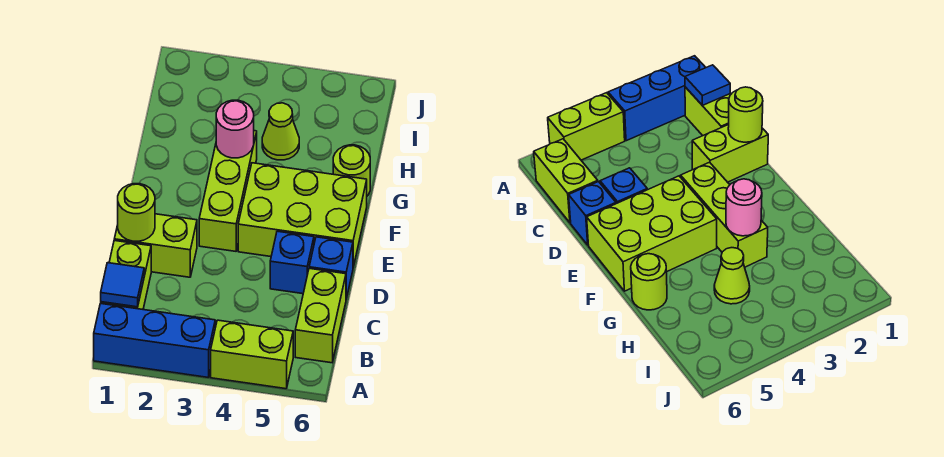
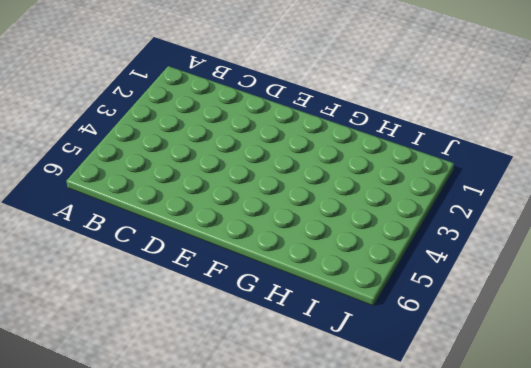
none -> blue brick A1:A3 level 1
none -> lime brick A4:A5 level 1
none -> lime brick B1:C1 level 1

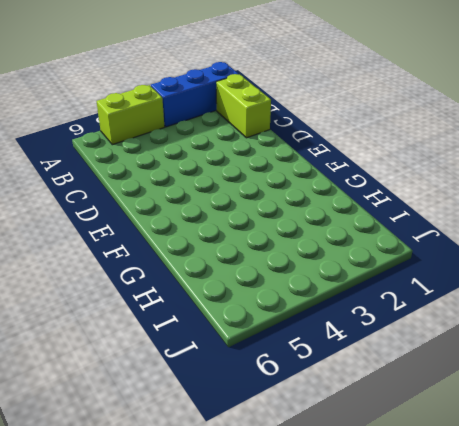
none -> lime brick B6:C6 level 1
none -> lime brick D1:D2 level 1
none -> blue brick D5 level 1

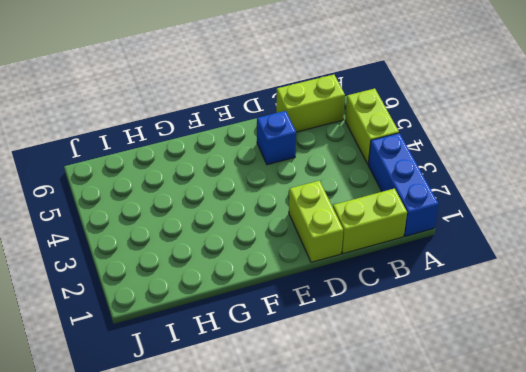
none -> blue brick D6 level 1
none -> lime brick E3:G3 level 1
none -> lime brick E4:F6 level 1

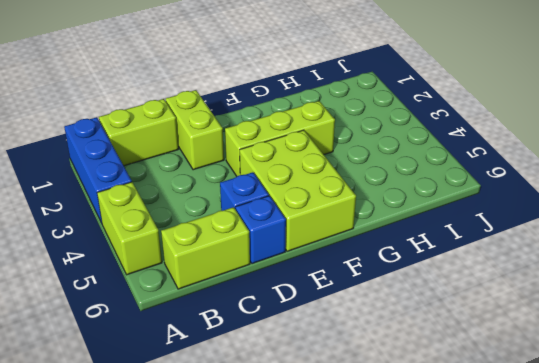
none -> lime round brick G6 level 1
none -> lime cone H4 level 1
none -> blue tile B1 level 2

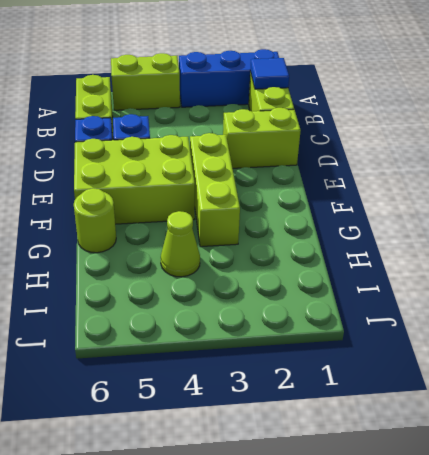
none -> lime round brick D1 level 2
none -> pink round brick G3 level 2

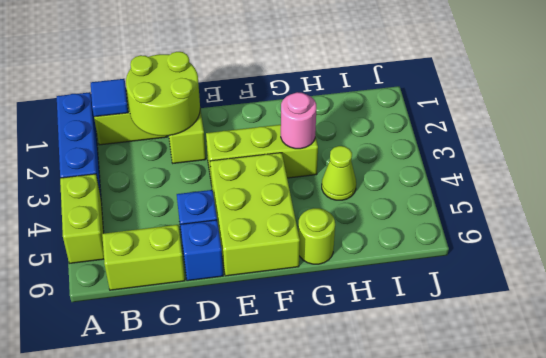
lime round brick C1:D2 level 2 -> lime round brick D1 level 2

